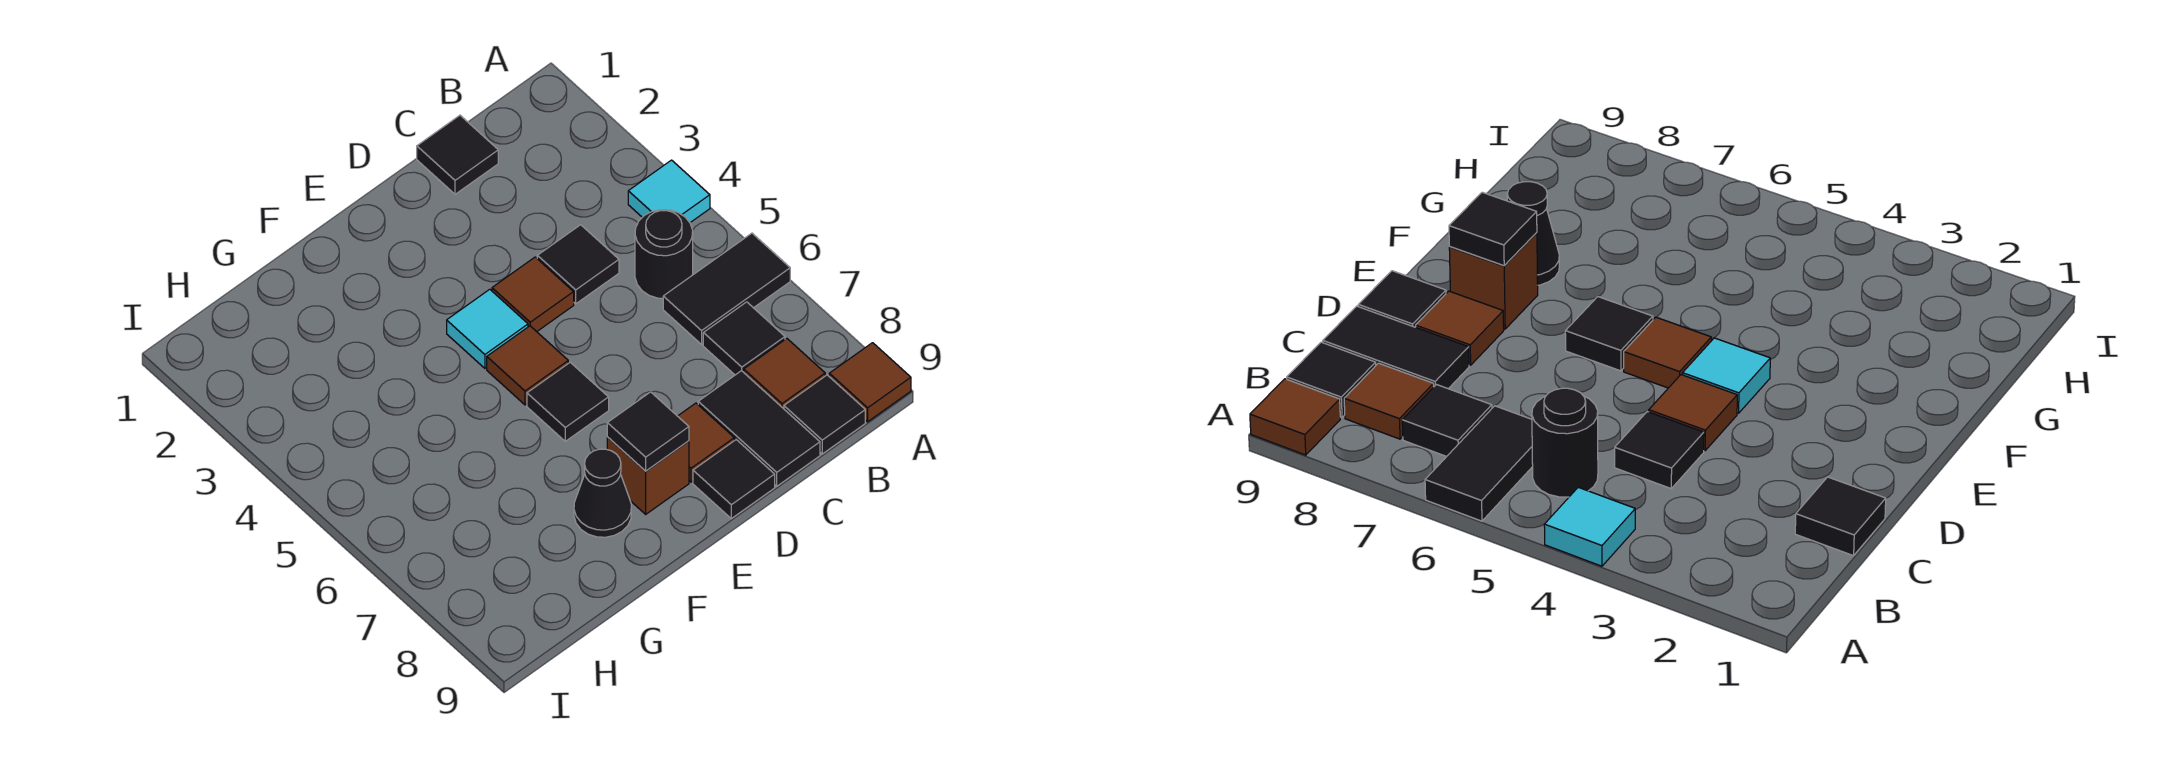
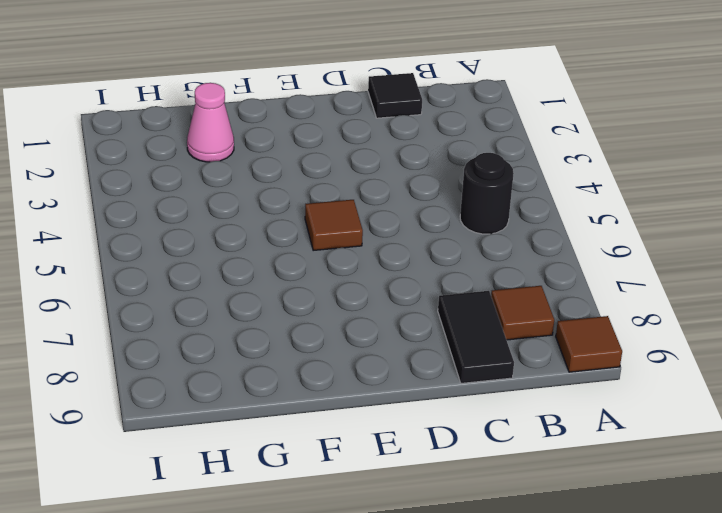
pink cone G2 level 1 -> none
none -> cyan tile A4 level 1
none -> black tile A6:B6 level 1
none -> black tile B7 level 1

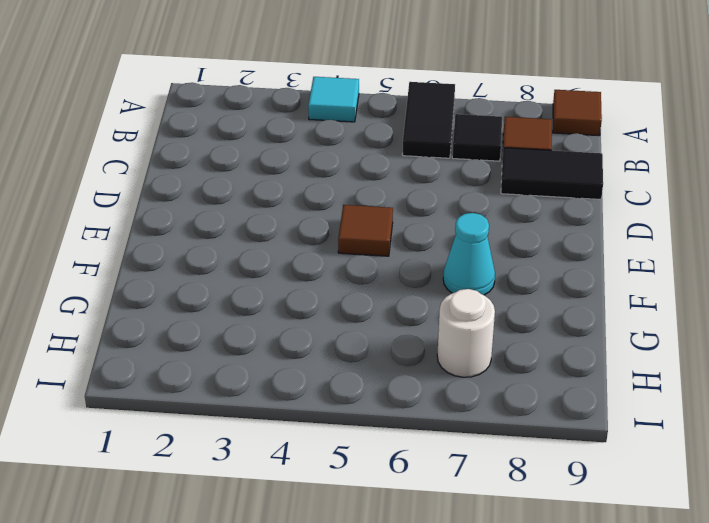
cyan cone F7 level 1 -> none
white round brick H7 level 1 -> none
none -> black round brick B5 level 1
none -> black tile B9 level 1
none -> black tile C1 level 1

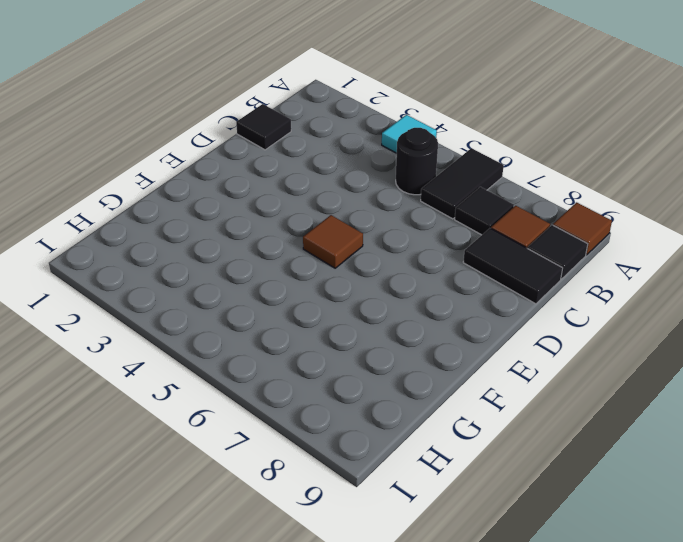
none -> black tile C4 level 1
none -> brown tile D4 level 1
none -> brown tile D8 level 1

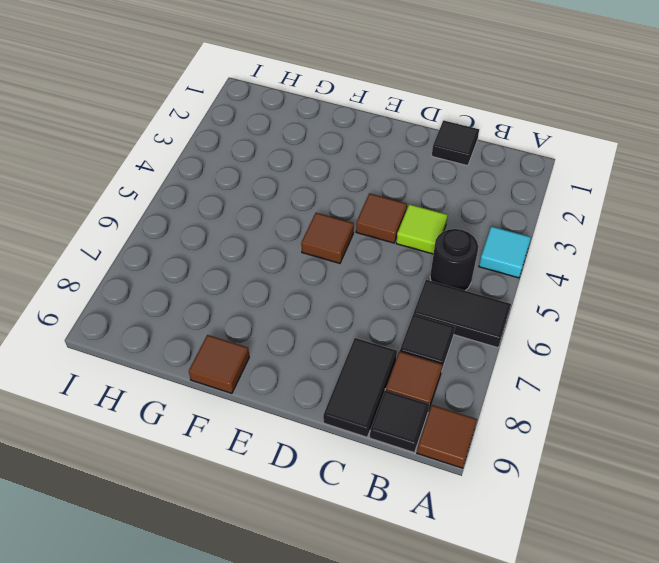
lime tile C4 level 1 -> black tile C4 level 1
brown tile F9 level 1 -> brown tile D8 level 1
none -> black tile D9 level 1
none -> cyan tile E4 level 1
none -> black tile E6 level 1

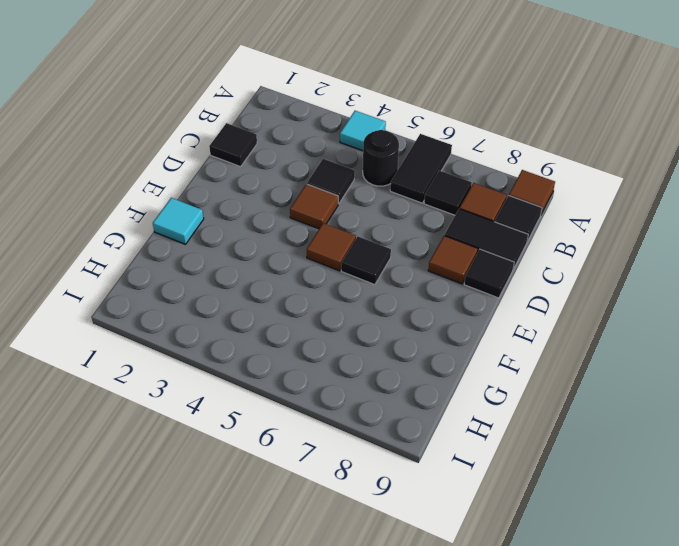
cyan tile F1 level 1 -> cyan tile E4 level 1
none -> brown brick E8 level 1
none -> black cone F8 level 1
none -> black tile E8 level 2

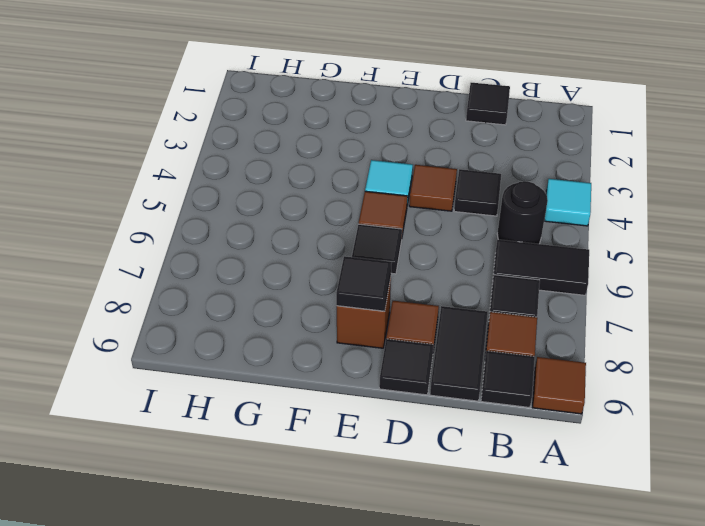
none -> black cone F8 level 1

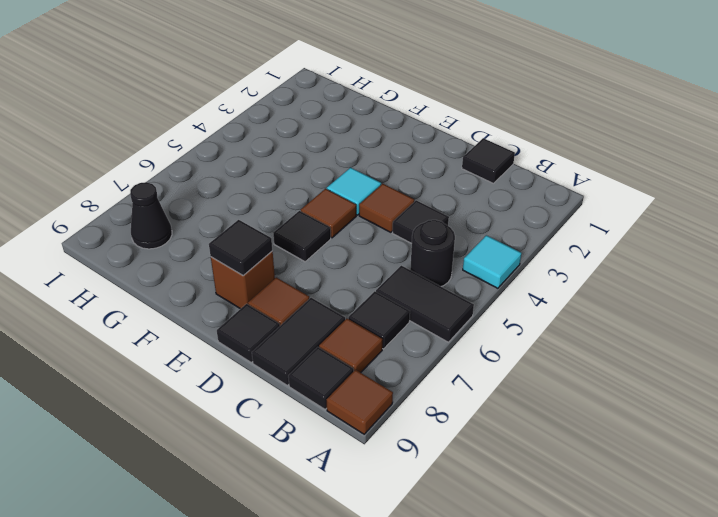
black cone H8 level 1 -> black cone F8 level 1

